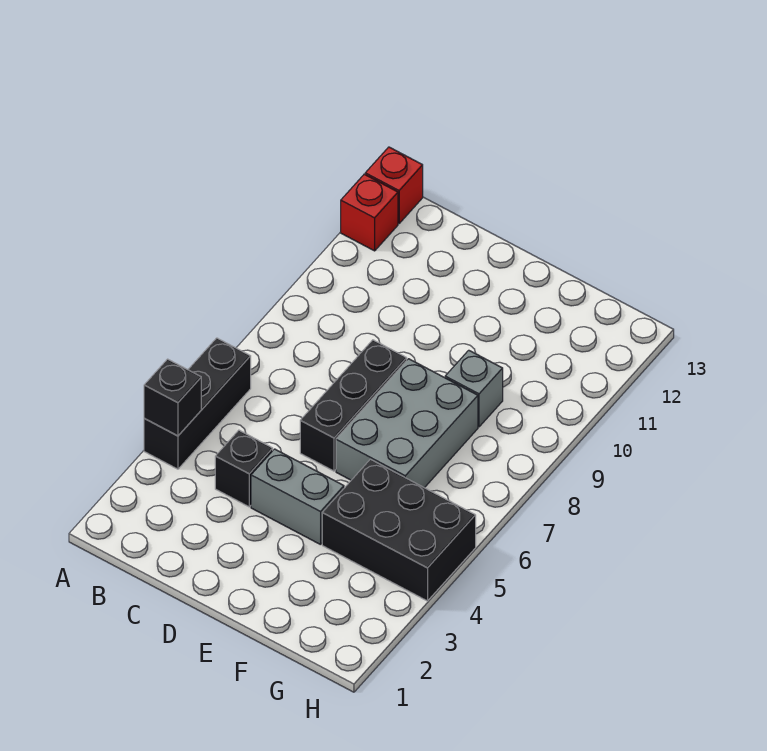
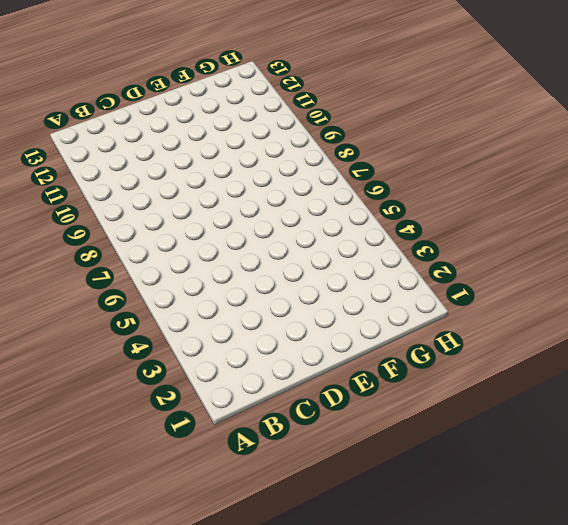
none -> black brick A4:A6 level 1
none -> red brick A12 level 1

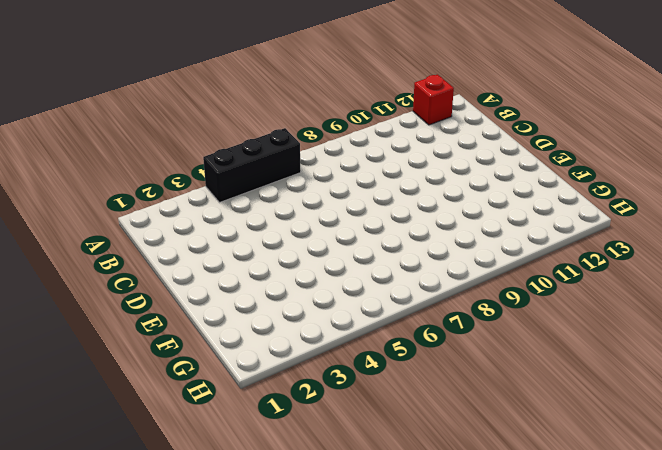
none -> red brick A13 level 1
none -> black brick C4 level 1

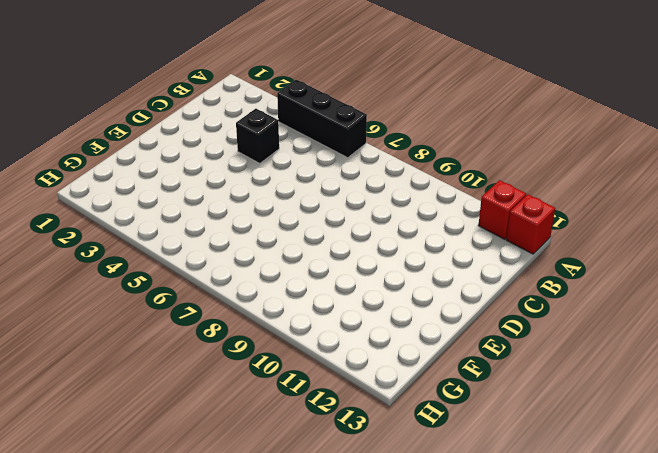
none -> grey brick D4:E4 level 1
none -> black brick D6:D8 level 1

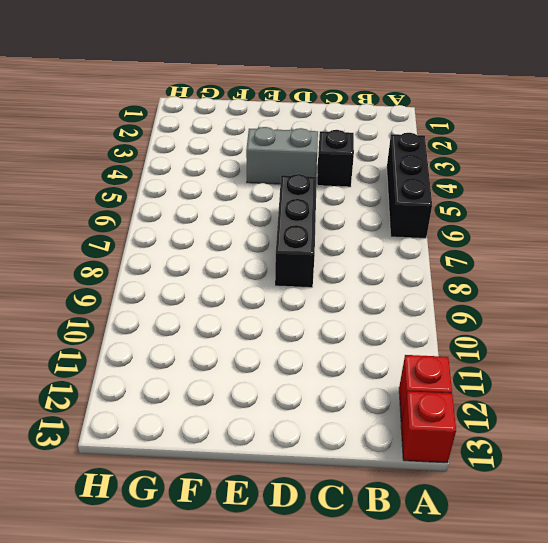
none -> grey brick E6:F8 level 1
none -> black brick F4:H5 level 1

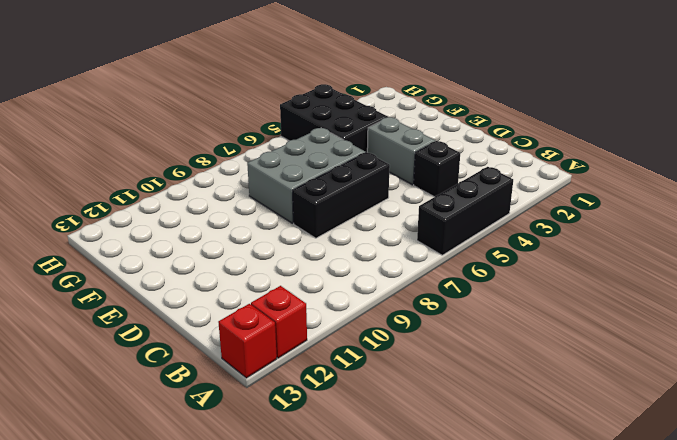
none -> grey brick F9 level 1
none -> black brick A4 level 2

